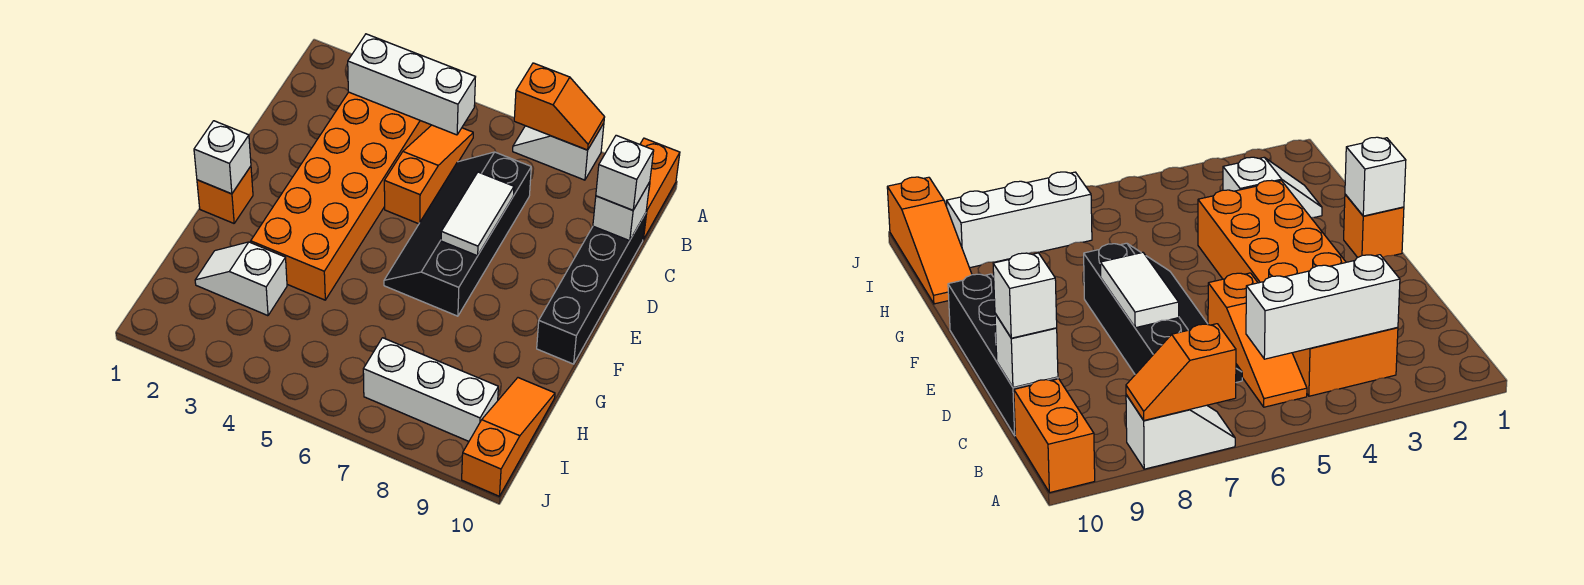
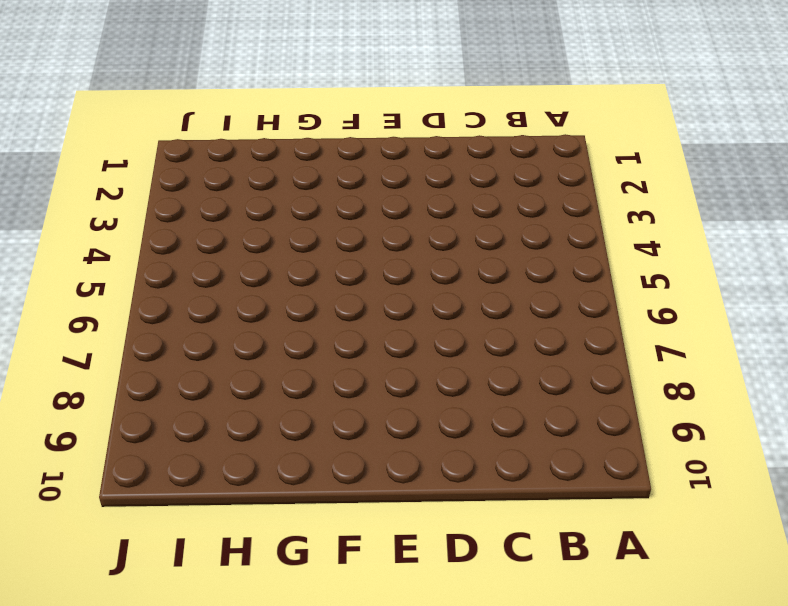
none -> white slope A7:A8 level 1 top 8
none -> orange brick A10:B10 level 1
none -> orange brick B3:G4 level 1

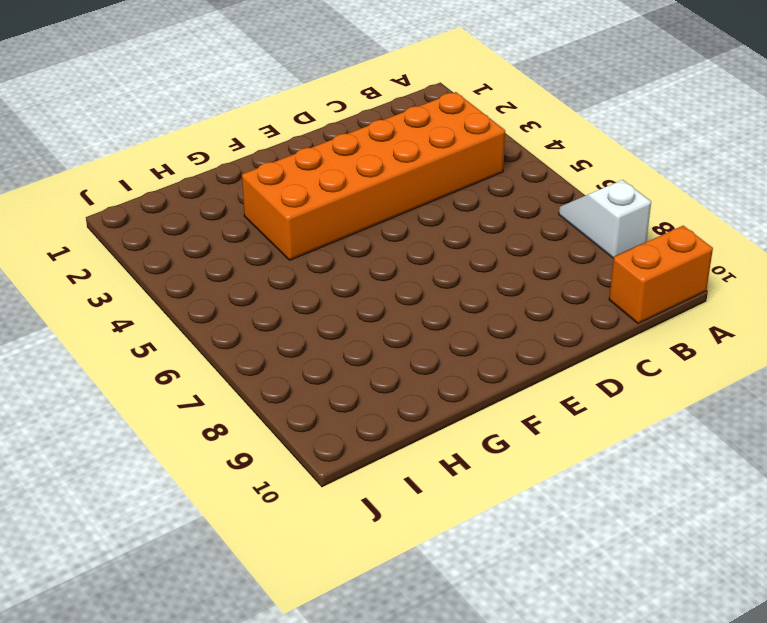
none -> orange slope B5:D5 level 1 top D
none -> black slope C6:F7 level 1 top 7
none -> black brick C10:F10 level 1

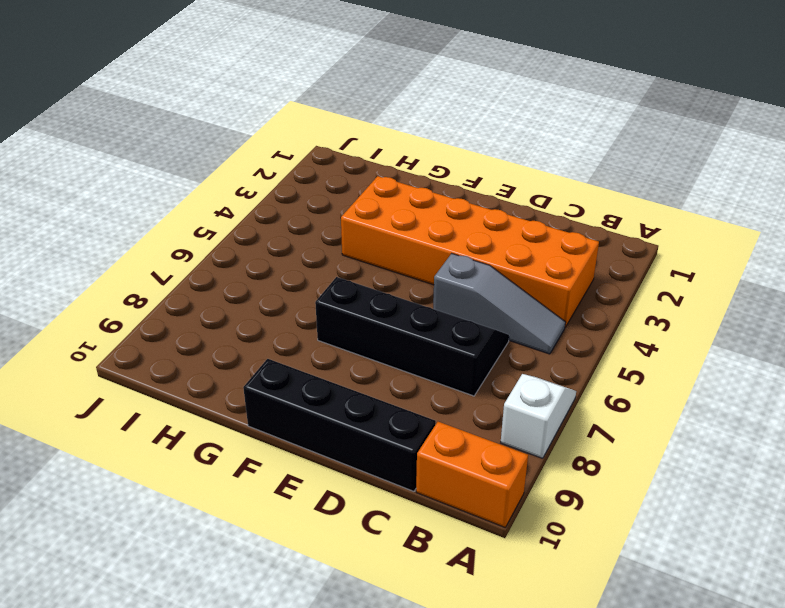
grey slope B5:D5 level 1 top D -> orange slope B5:D5 level 1 top D
none -> orange brick F1 level 1
none -> white slope H2:H3 level 1 top 3
none -> orange slope H10:J10 level 1 top J

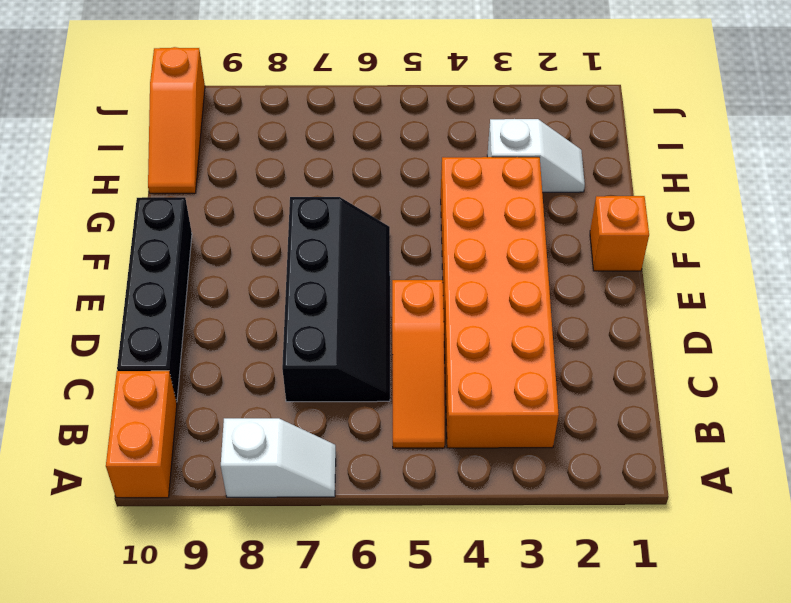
none -> white brick I7:I9 level 1
none -> orange slope A7:A8 level 2 top 7
none -> white brick B3:B5 level 2

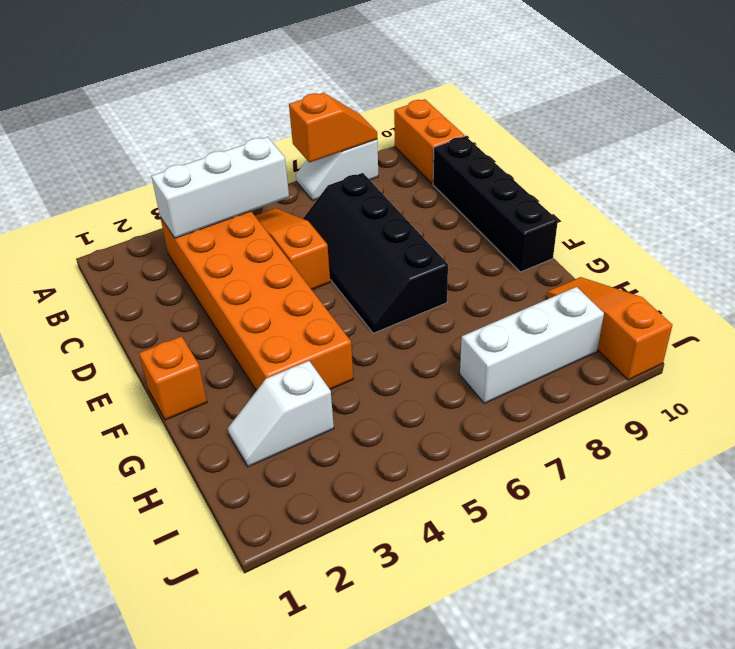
none -> white brick C10 level 2
none -> white tile D7:E7 level 2
none -> white brick F1 level 2

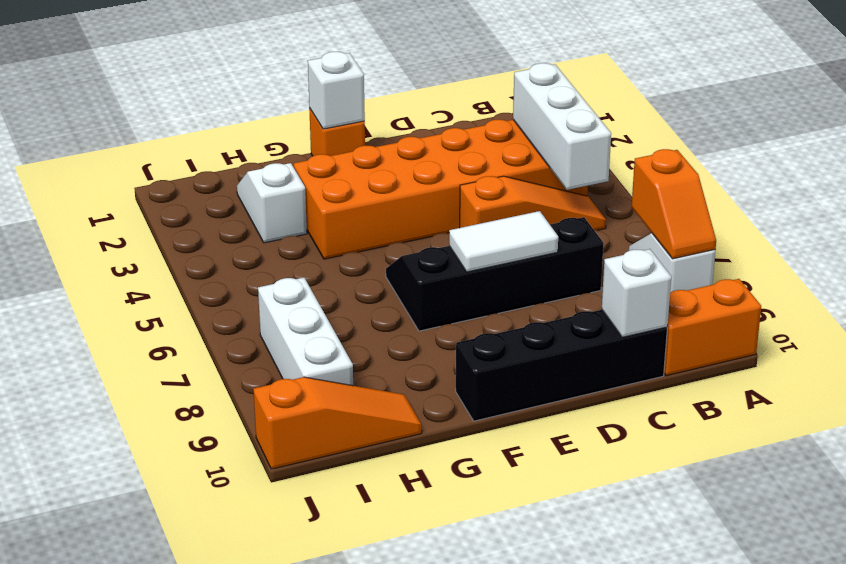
none -> white brick C10 level 3

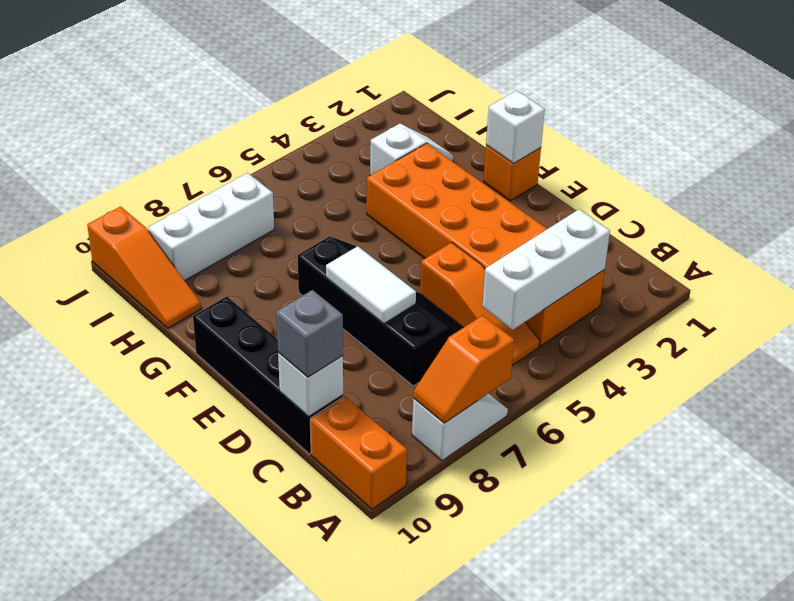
grey brick C10 level 3 -> white brick C10 level 3

